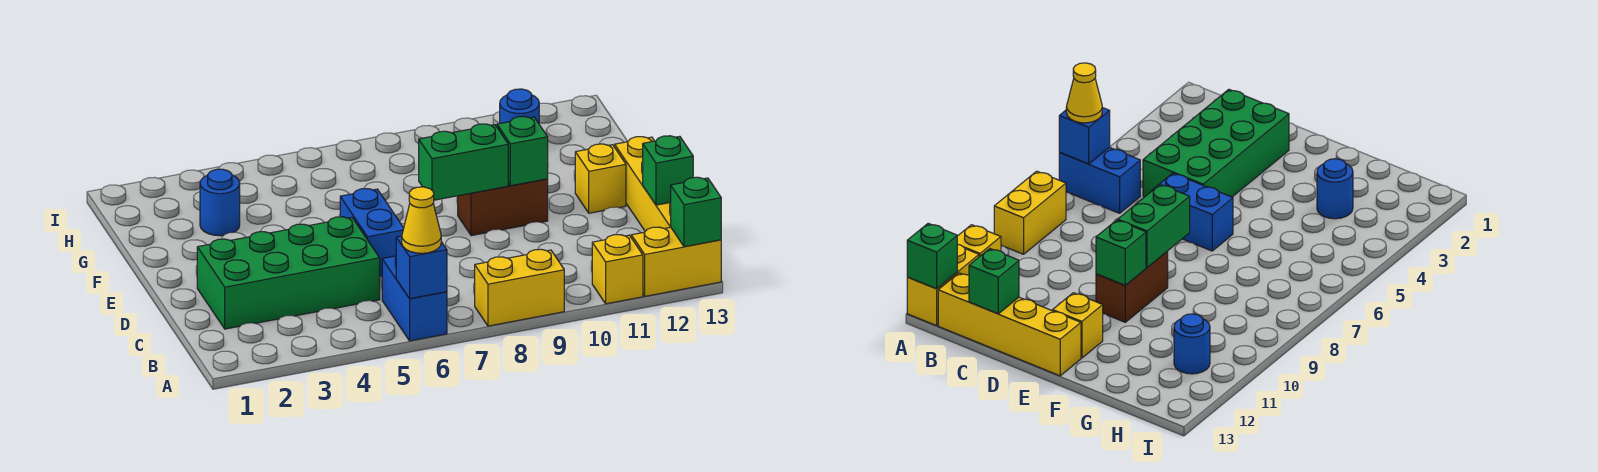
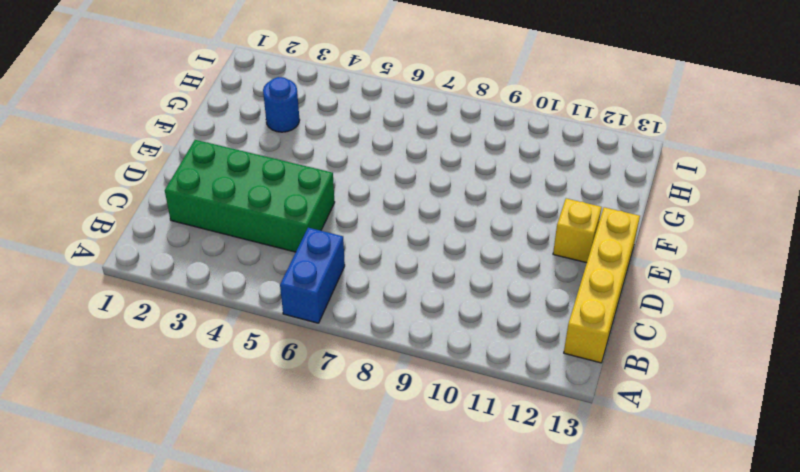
none -> yellow brick A8:A9 level 1
none -> yellow brick A11 level 1
none -> yellow brick A12:A13 level 1

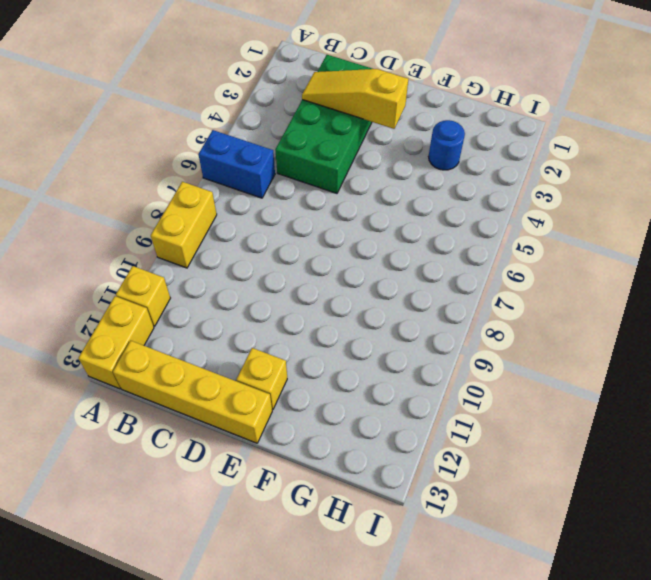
yellow slope C3:E3 level 2 top E -> none
none -> blue brick D6:E6 level 1
none -> brown brick E9:E10 level 1
none -> blue round brick H11 level 1

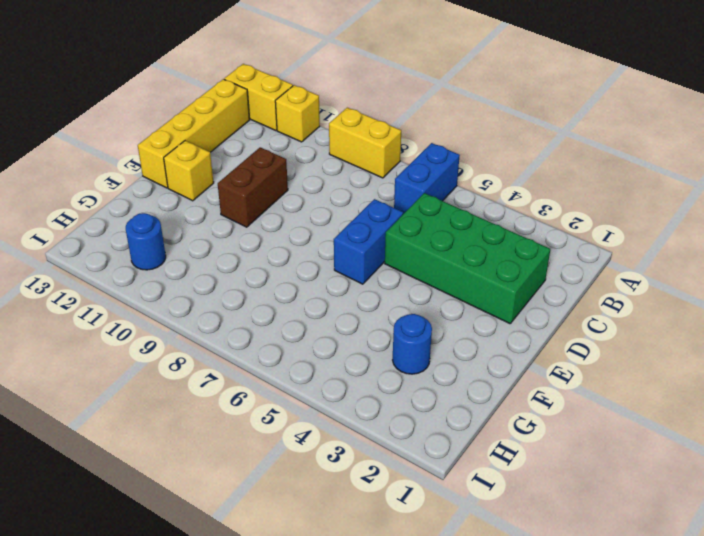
brown brick D10:E10 level 1 -> brown brick E9:E10 level 1
none -> blue brick A6 level 2
none -> green brick A13 level 2
none -> green brick C13 level 2

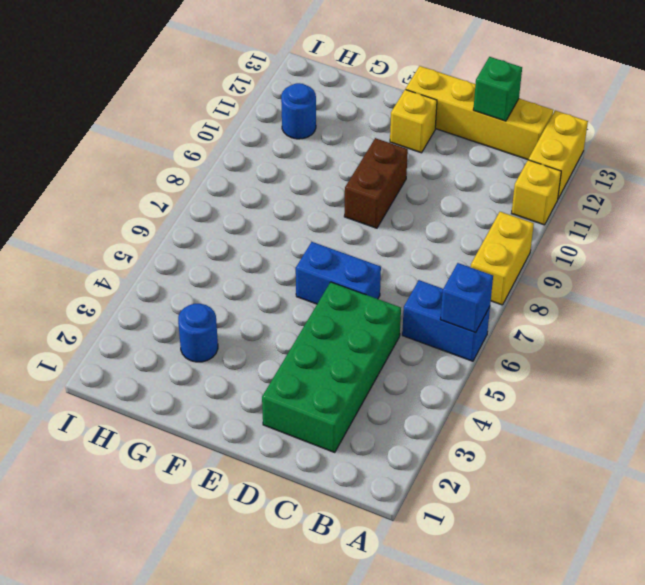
none -> green brick A13 level 2
none -> green brick E8:E9 level 2
none -> green brick E10 level 2

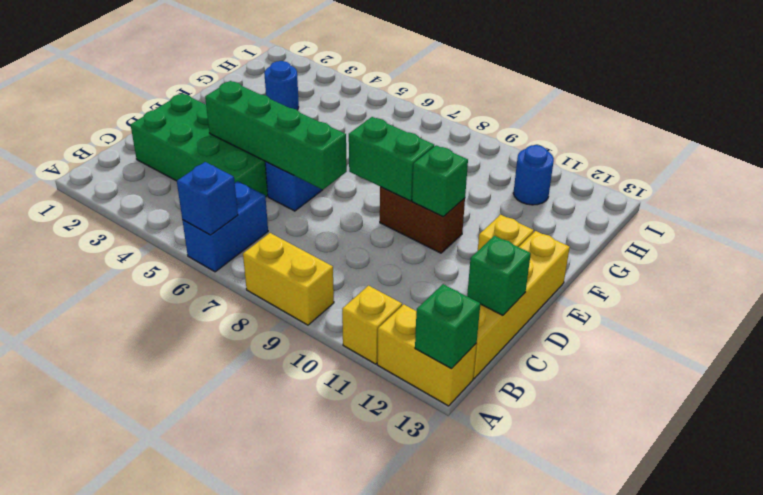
green brick D4:D7 level 2 -> none
none -> yellow cone A6 level 3

